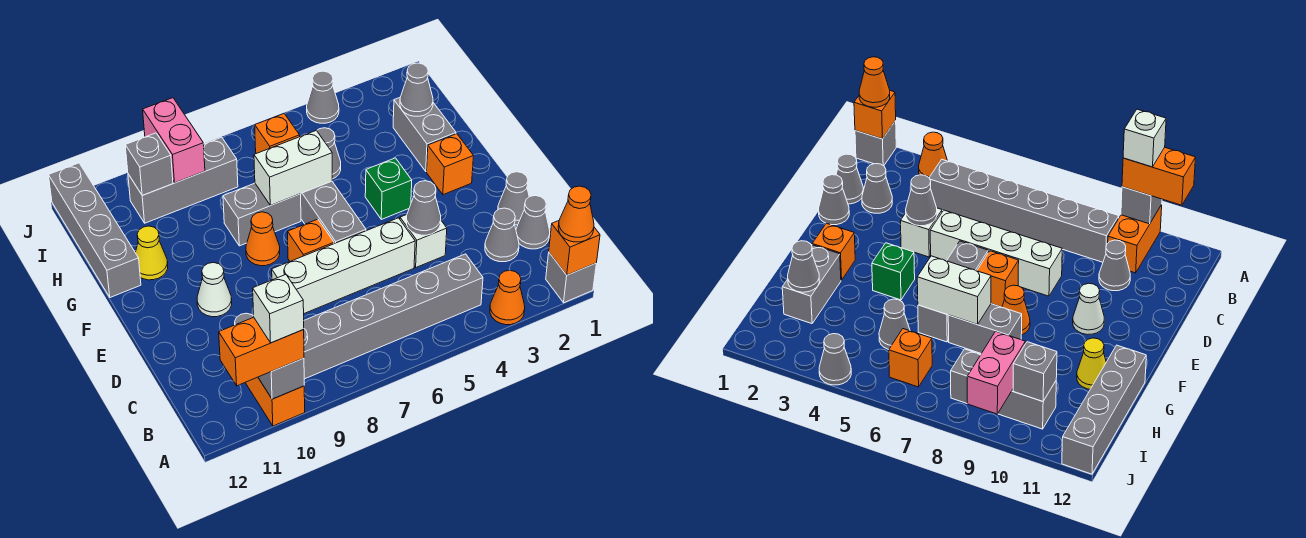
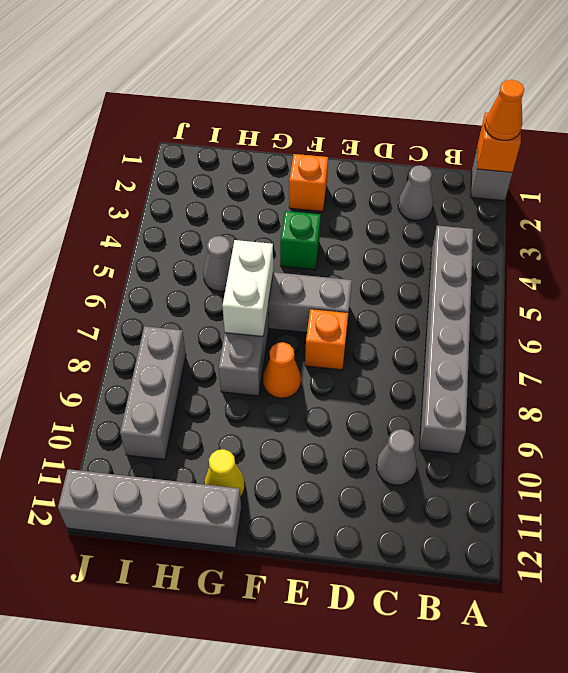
none -> orange cone A3 level 1
none -> orange brick A10:B10 level 1
none -> grey cone C1 level 1
none -> grey cone D1 level 1

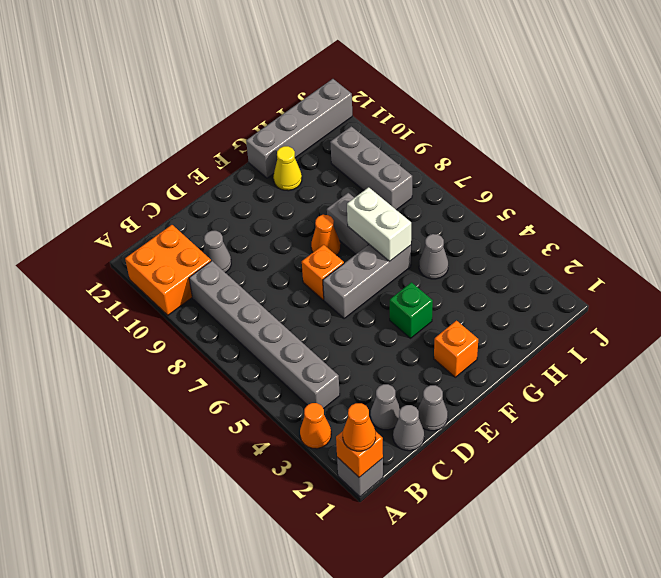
orange brick A10:B11 level 1 -> orange brick A10:B10 level 1
none -> white brick D4 level 1
none -> white brick D5:D8 level 1
none -> white cone E10 level 1
none -> grey brick G2:H2 level 1

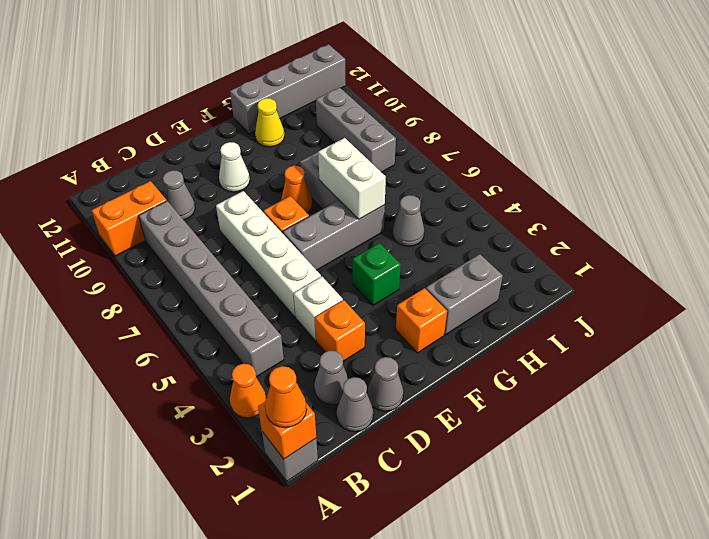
orange brick D3 level 1 -> orange brick I6 level 1
none -> grey cone J4 level 1
none -> grey brick A10 level 2
none -> grey cone D4 level 2
none -> grey cone H2 level 2

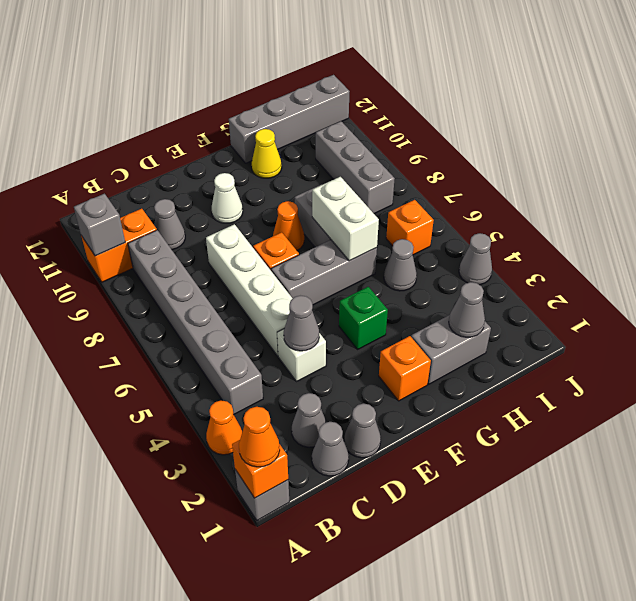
none -> pink brick I9:J9 level 2
none -> grey brick I10 level 2
none -> orange brick A10:A11 level 3
none -> white brick A10 level 4

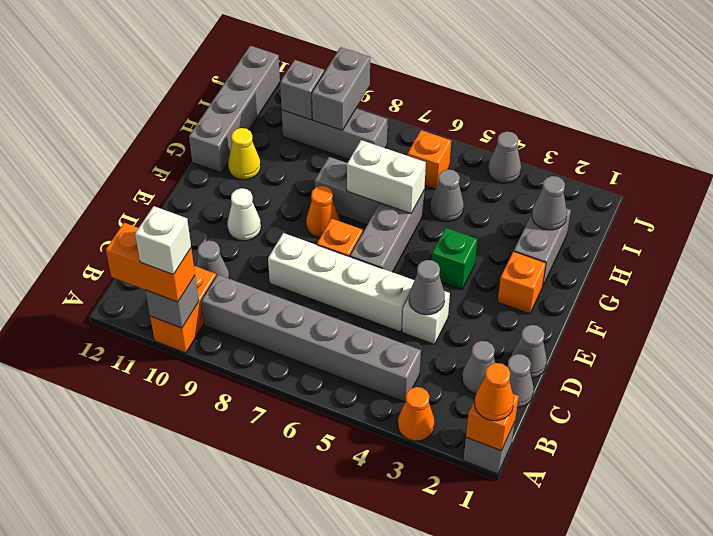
grey brick I9:J9 level 2 -> pink brick I9:J9 level 2

